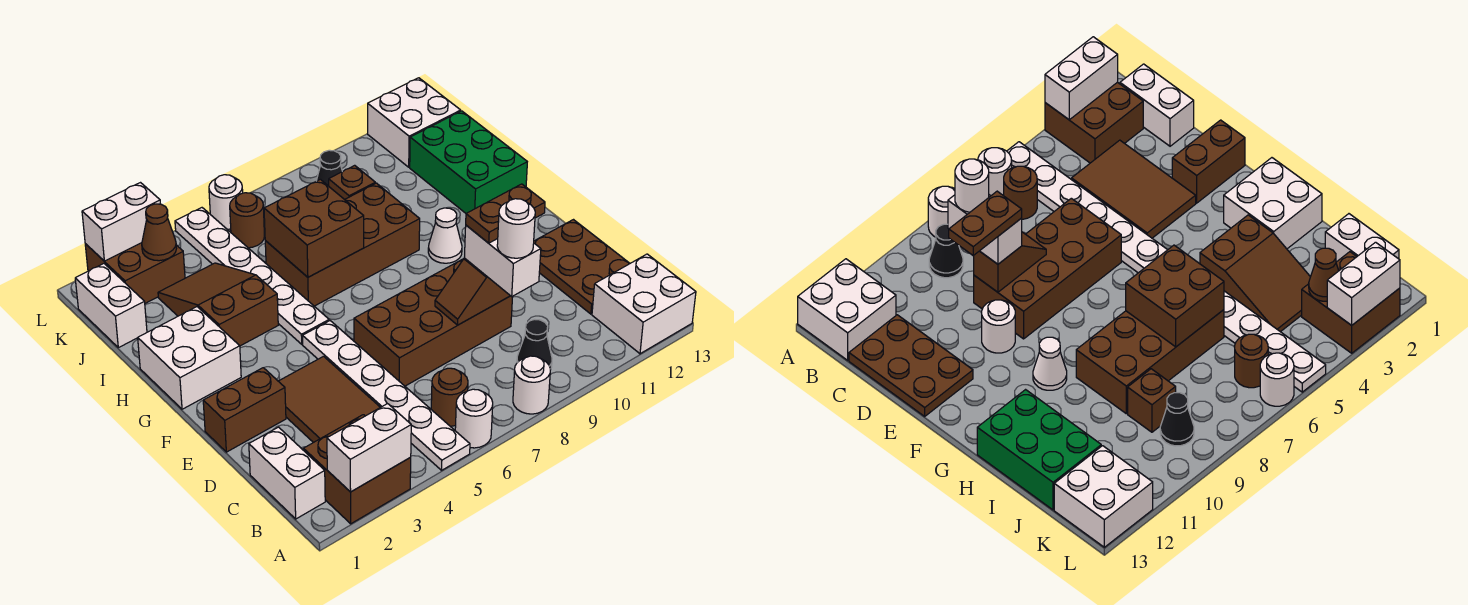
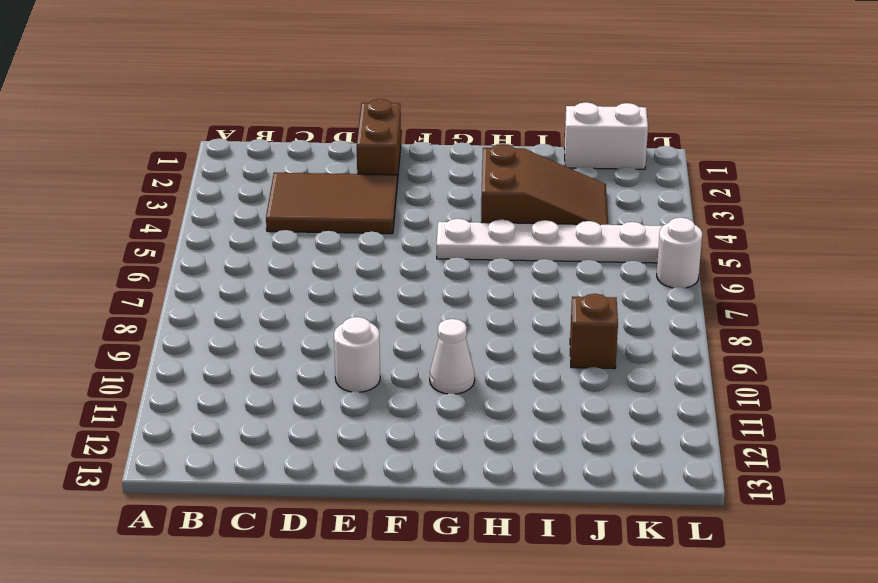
none -> brown brick A2:B3 level 1
none -> white plate A5:F5 level 1
none -> white round brick A6 level 1
none -> white round brick A8 level 1

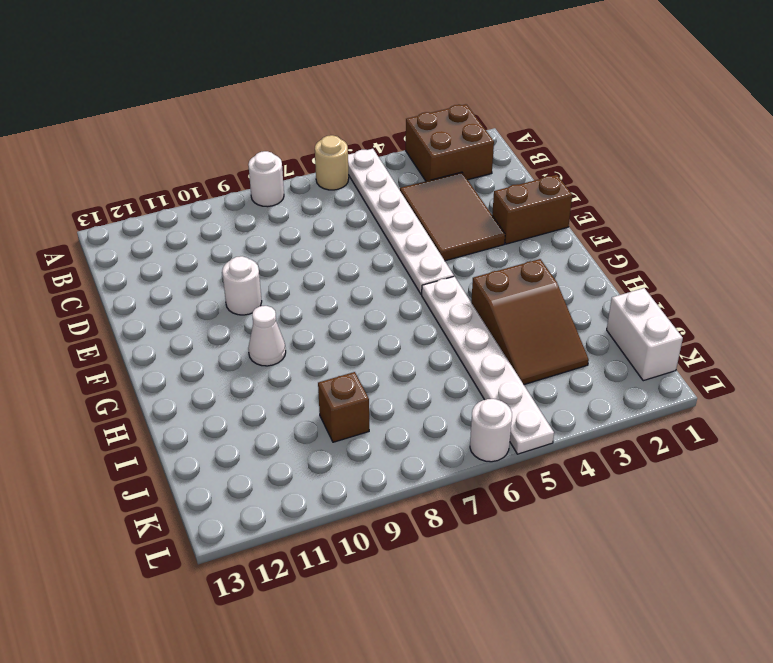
tan round brick A6 level 1 -> white round brick A6 level 1
none -> white brick A12:B13 level 1
none -> white brick B1:C1 level 1
none -> brown round brick B6 level 1
none -> black cone B9 level 1

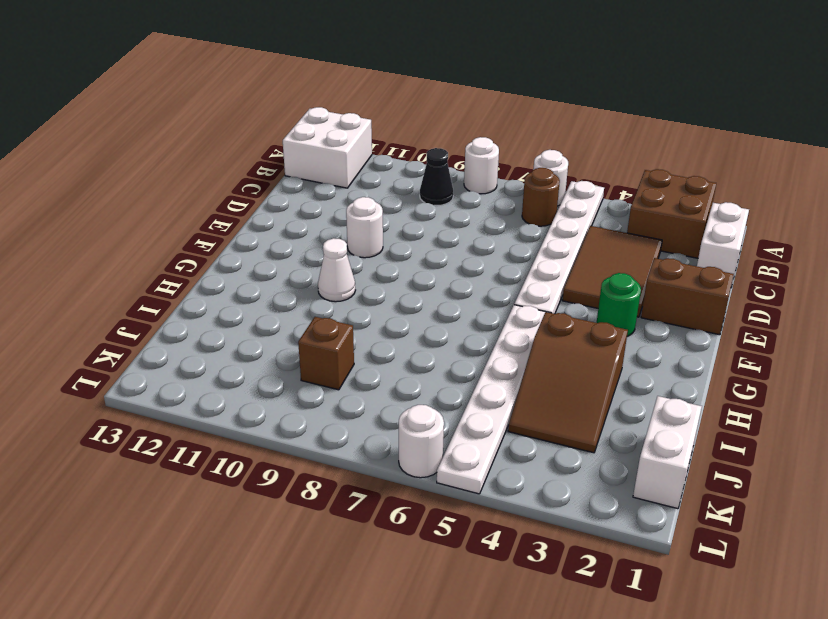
green round brick F3 level 1 -> none
none -> brown plate C12:E13 level 1
none -> brown brick D6:E9 level 1
none -> white brick G1:H2 level 1
none -> brown brick H6:I9 level 1

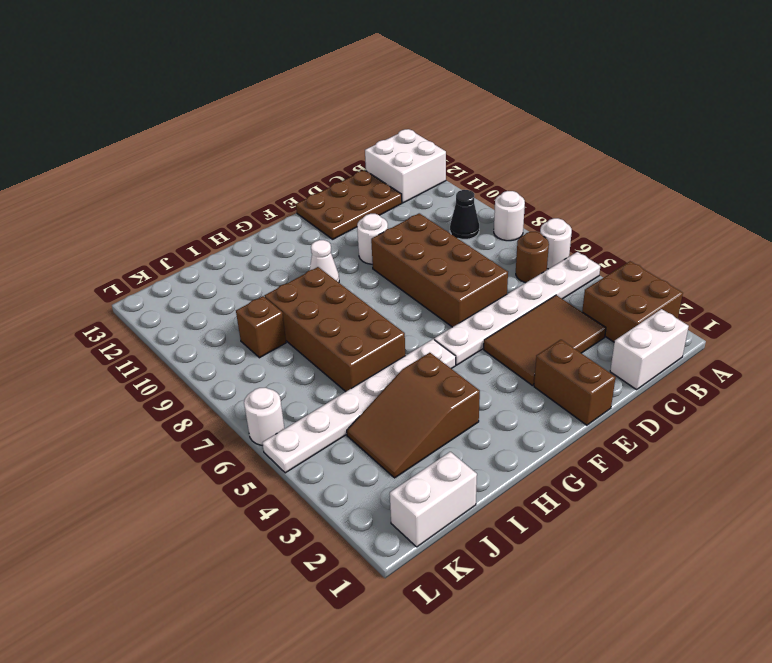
none -> white brick G1:H2 level 1
none -> green brick H12:J13 level 1
none -> brown brick K2:L3 level 1
none -> brown round brick K6 level 1

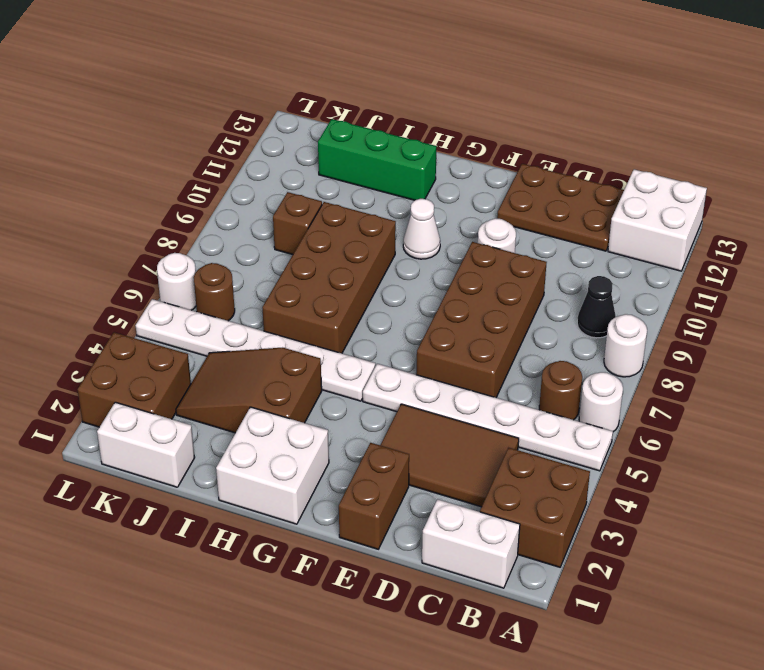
green brick H12:J12 level 1 -> green brick H12:J13 level 1
none -> black cone K9 level 1
none -> white brick K12:L13 level 1
none -> white brick A2:A3 level 2
none -> brown slope D8:D9 level 2 top 9

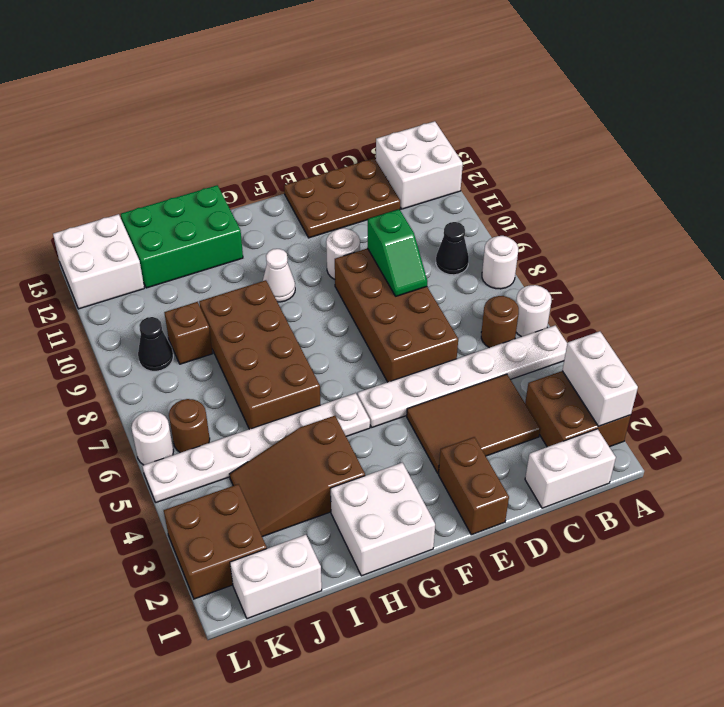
green slope D8:D9 level 2 top 9 -> brown slope D8:D9 level 2 top 9
none -> brown brick H6:I7 level 2
none -> brown cone K3 level 2
none -> white brick L2:L3 level 2
none -> white brick C9:D9 level 3

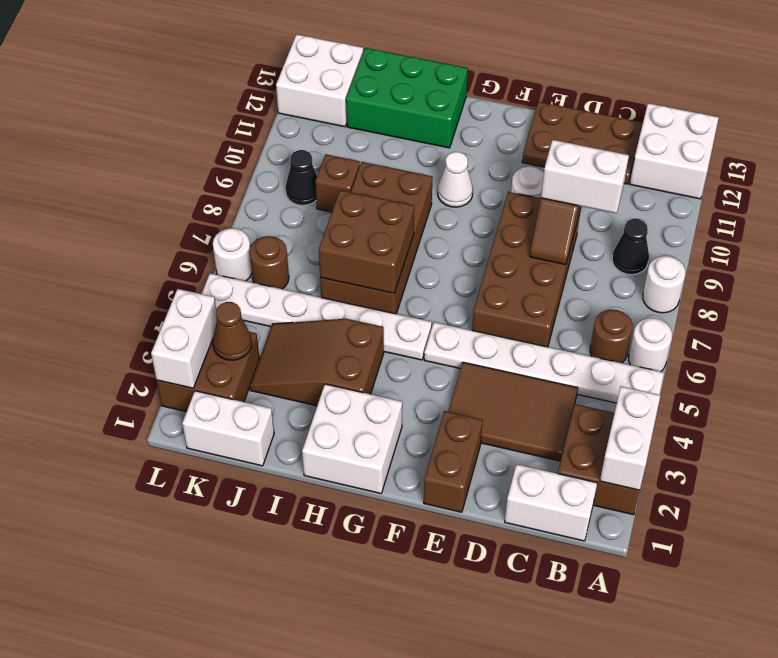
none -> white round brick C9 level 4
none -> brown plate D9:D10 level 4

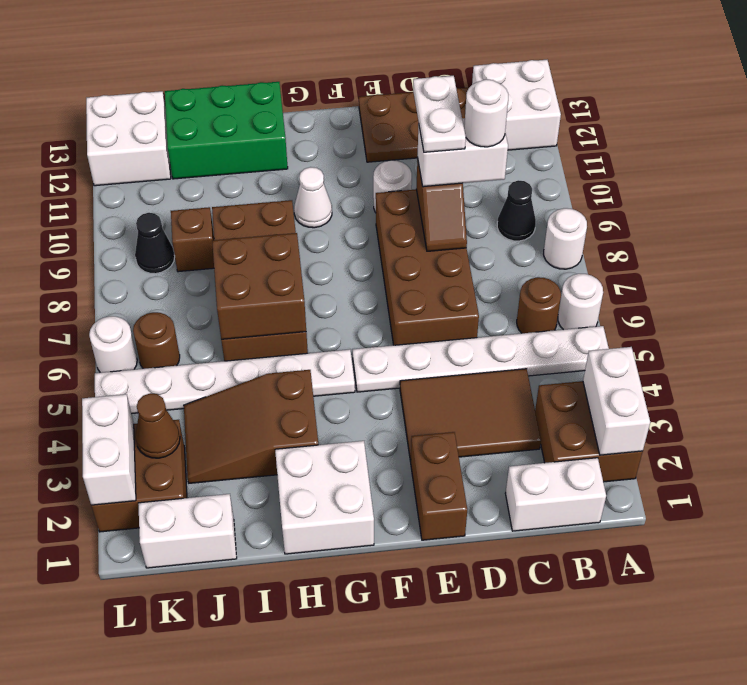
white plate D9:D10 level 4 -> brown plate D9:D10 level 4

